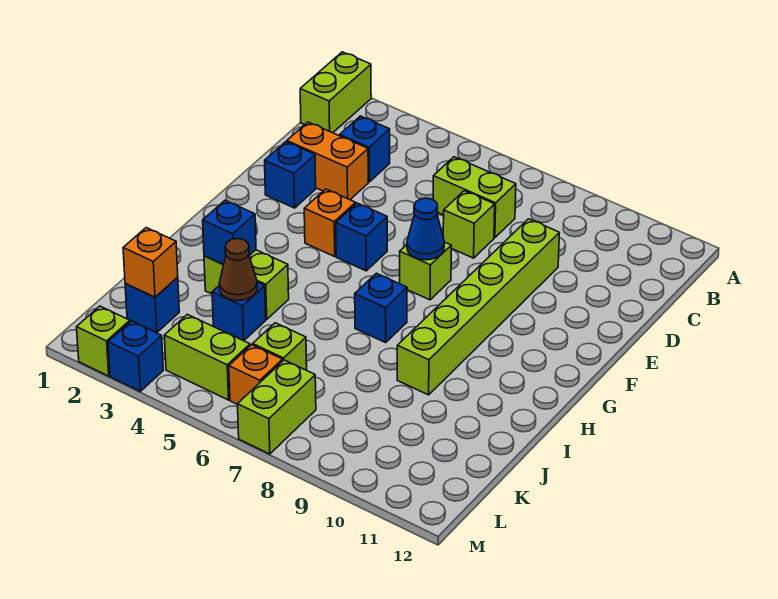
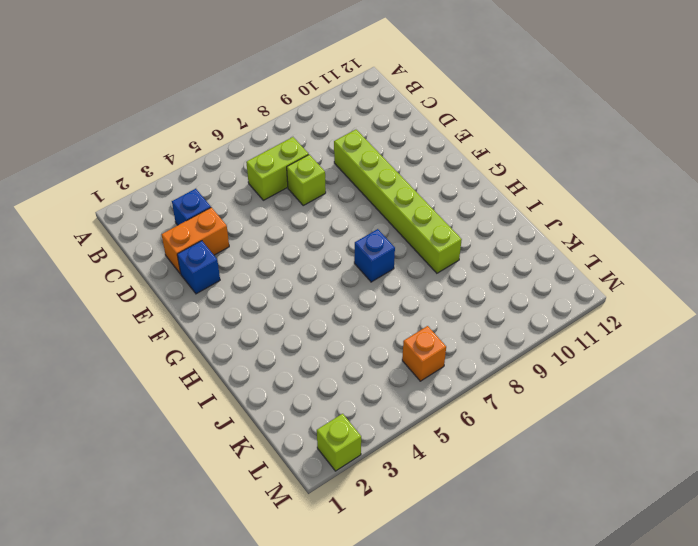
none -> lime brick A1:B1 level 1
none -> orange brick F4 level 1
none -> blue brick F5 level 1

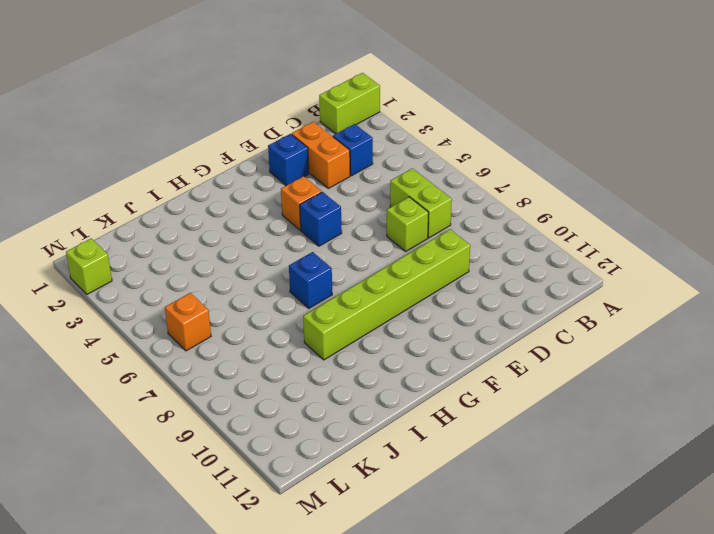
none -> lime brick F7 level 1
none -> lime brick I3:I4 level 1
none -> blue brick J4 level 1

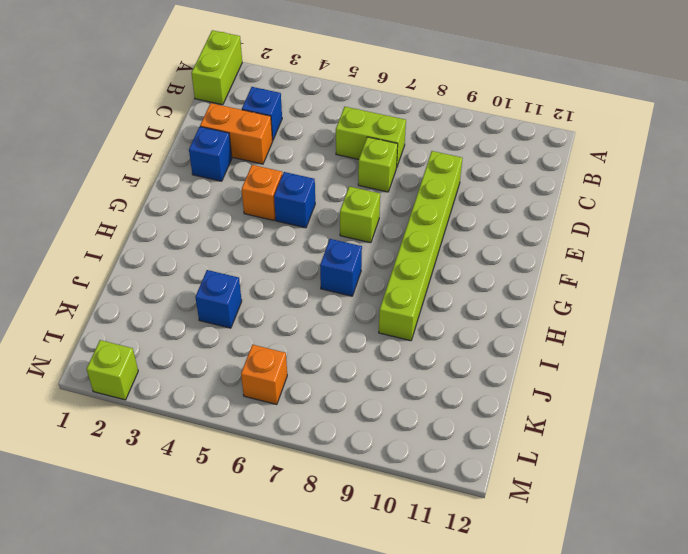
none -> lime brick I3:I4 level 1
none -> blue brick K2 level 1
none -> lime brick K6 level 1

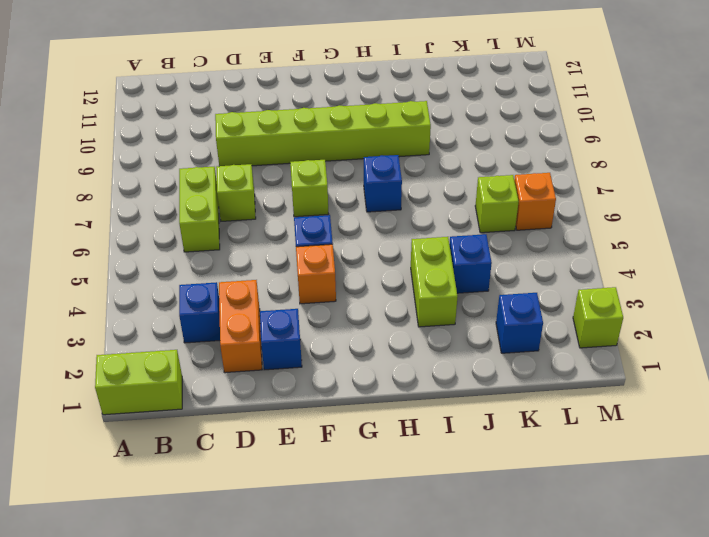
none -> lime brick L4:L5 level 1
none -> lime brick L7:M7 level 1
none -> blue brick M3 level 1

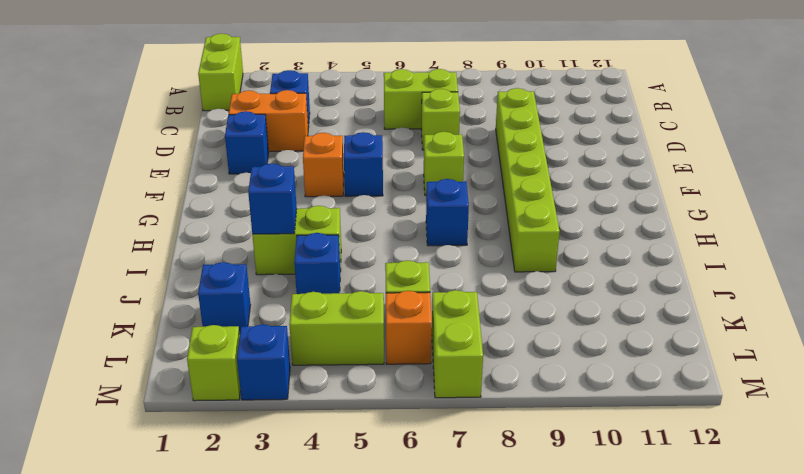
none -> blue cone F7 level 2
none -> brown cone J4 level 2
none -> orange brick K2 level 2

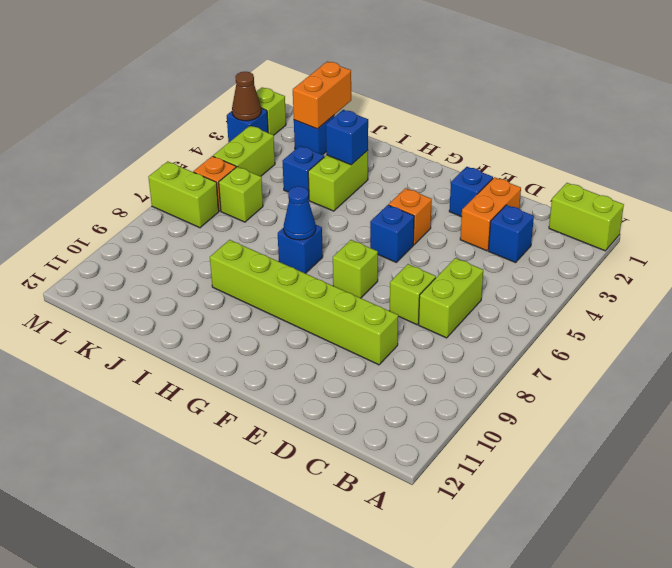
blue cone H7 level 2 -> blue cone F7 level 2
orange brick K1:K2 level 2 -> orange brick K2 level 2
brown cone M3 level 2 -> brown cone J4 level 2

